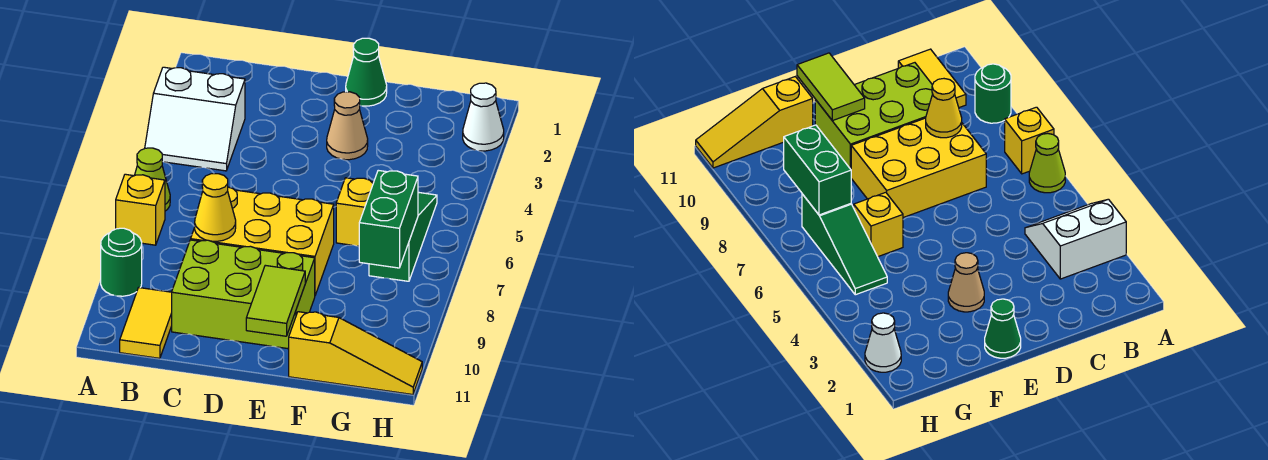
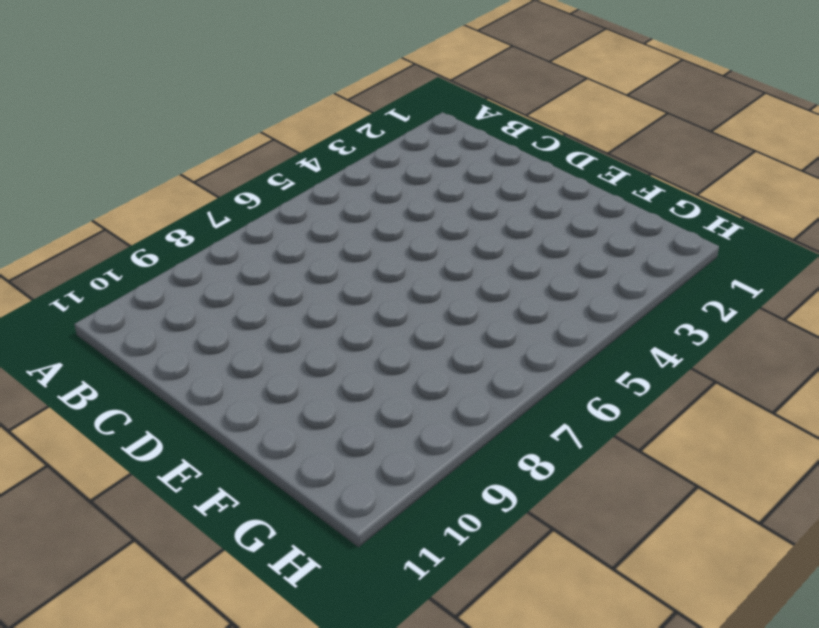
none -> white slope A3:B4 level 1 top 3
none -> lime cone A6 level 1
none -> yellow brick A7 level 1

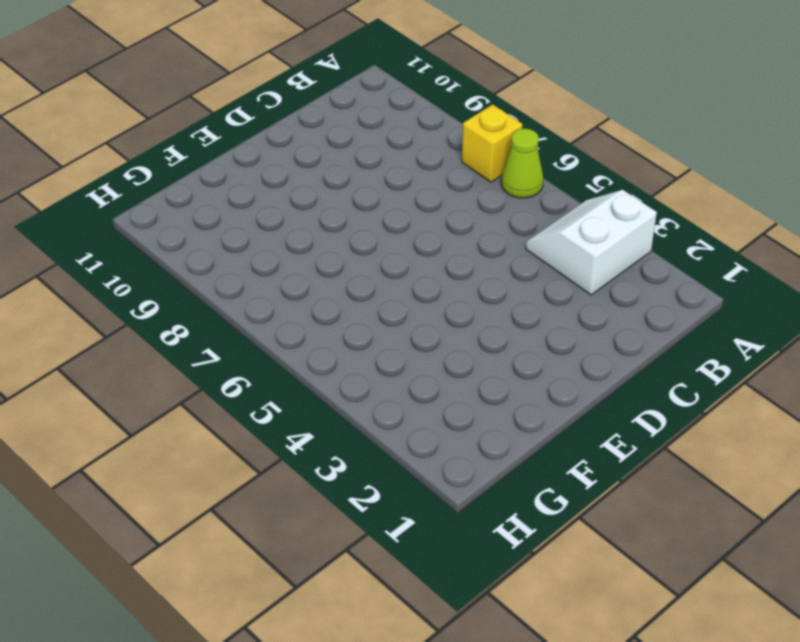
none -> green round brick A9 level 1
none -> yellow tile B10:B11 level 1
none -> yellow brick C7:E8 level 1

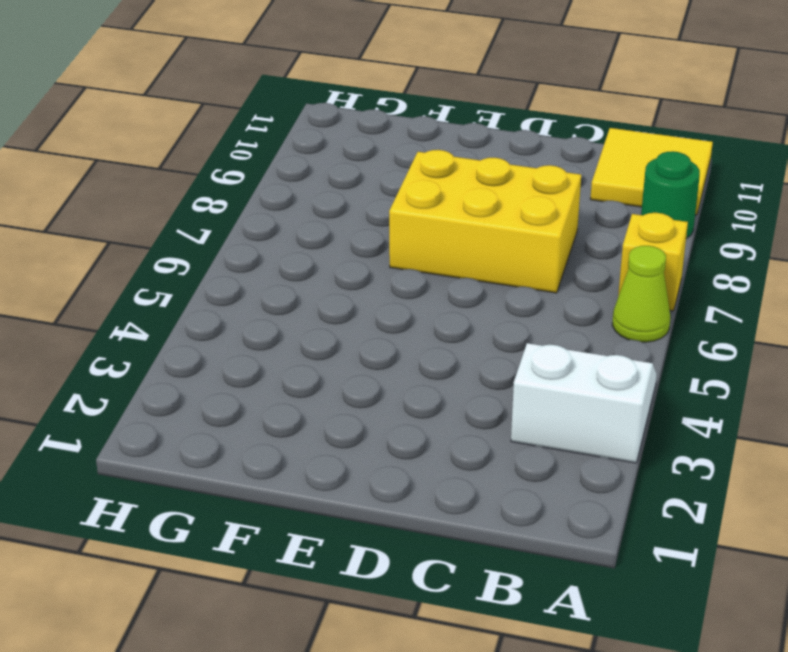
yellow tile A10:B11 level 1 -> yellow tile B10:B11 level 1
none -> lime brick C9:E10 level 1
none -> green cone E1 level 1
none -> tan cone E3 level 1

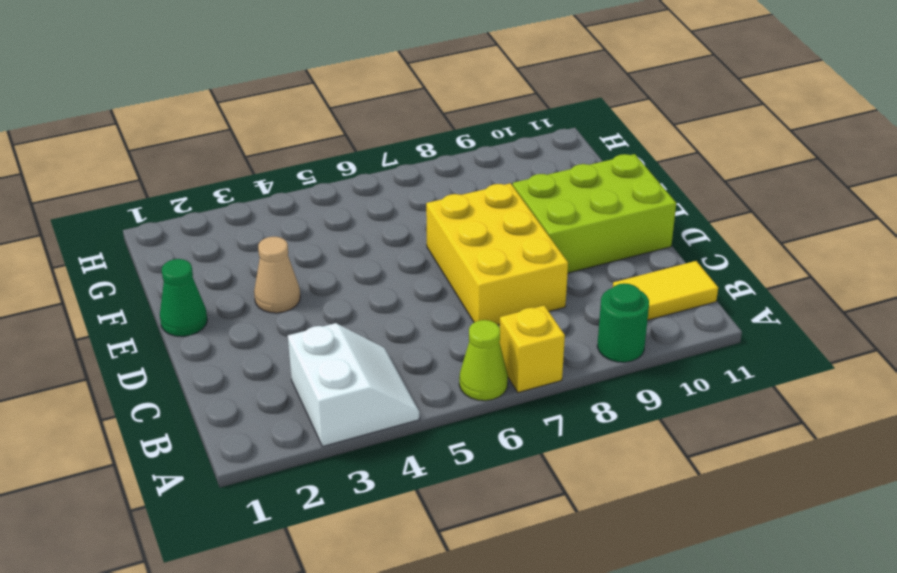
lime brick D9:E11 level 1 -> lime brick C9:E10 level 1
none -> yellow brick F6 level 1
none -> yellow slope F11:H11 level 1 top F
none -> green slope G5:G7 level 1 top 7

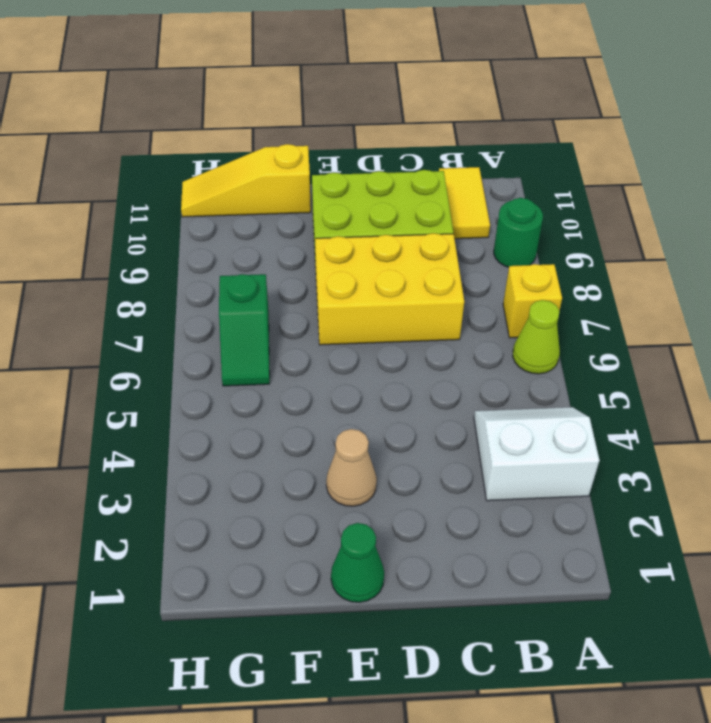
green slope G6:G7 level 1 top 7 -> green slope G5:G7 level 1 top 7
none -> yellow brick F6 level 1
none -> white cone H2 level 1
none -> yellow cone C8 level 2

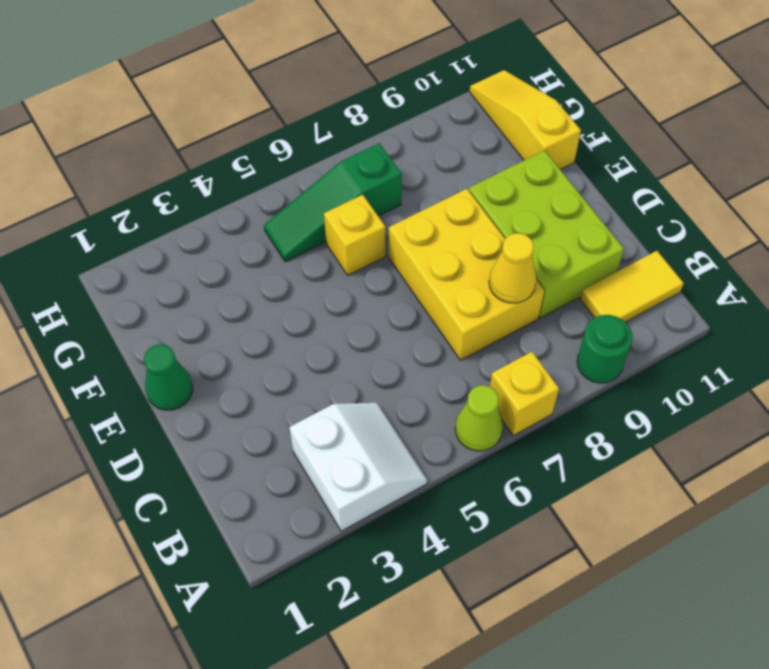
none -> tan cone E3 level 1
none -> white cone H2 level 1
none -> lime tile E10:E11 level 2

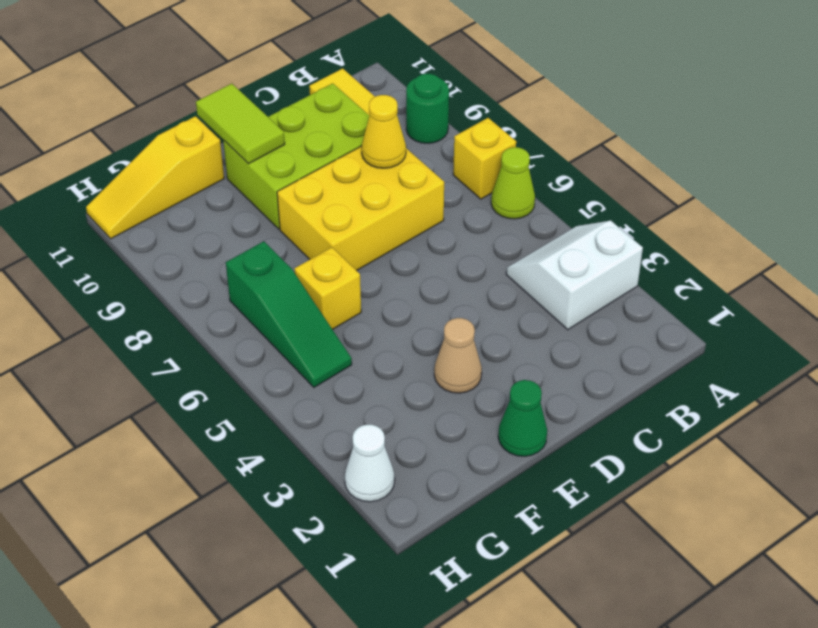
none -> green brick G7:G8 level 2

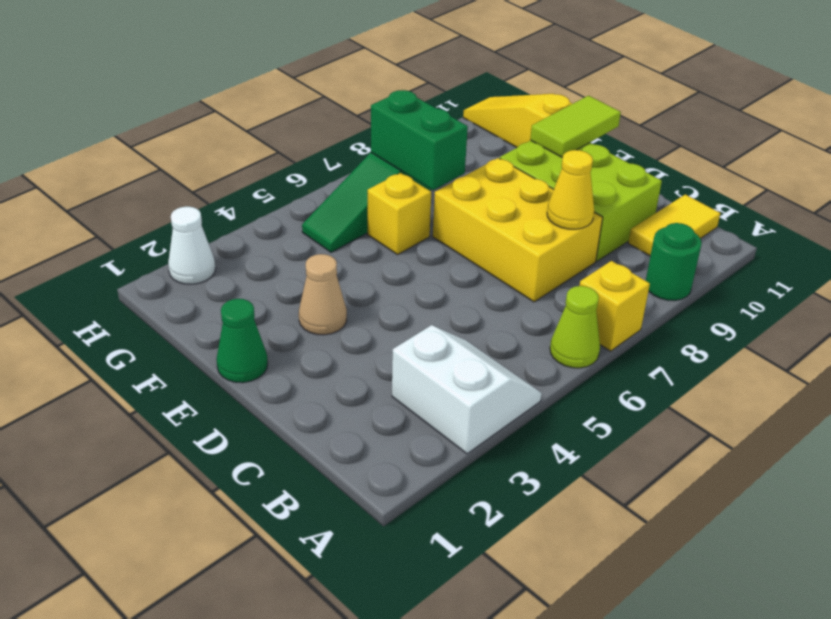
green brick F7:G7 level 2 -> green brick G7:G8 level 2

